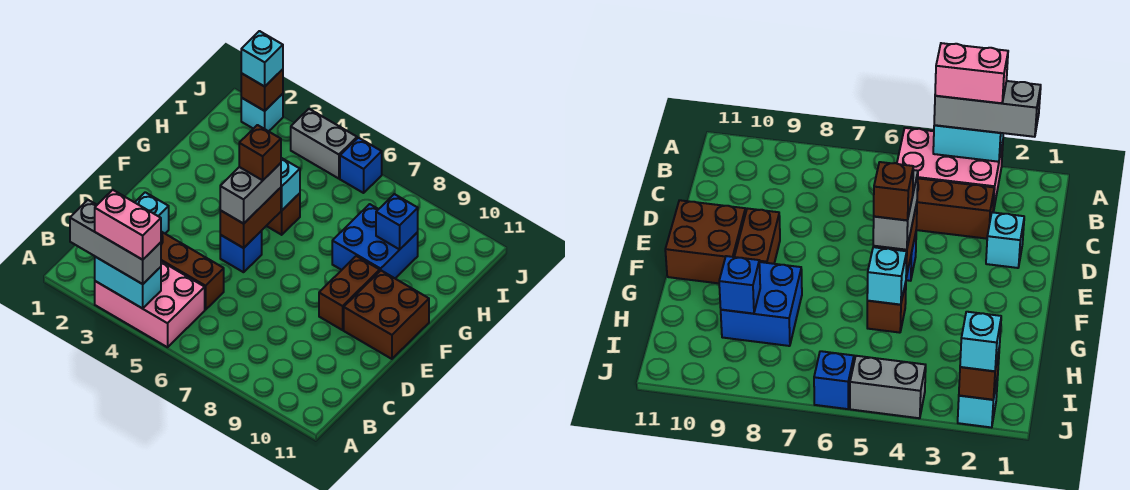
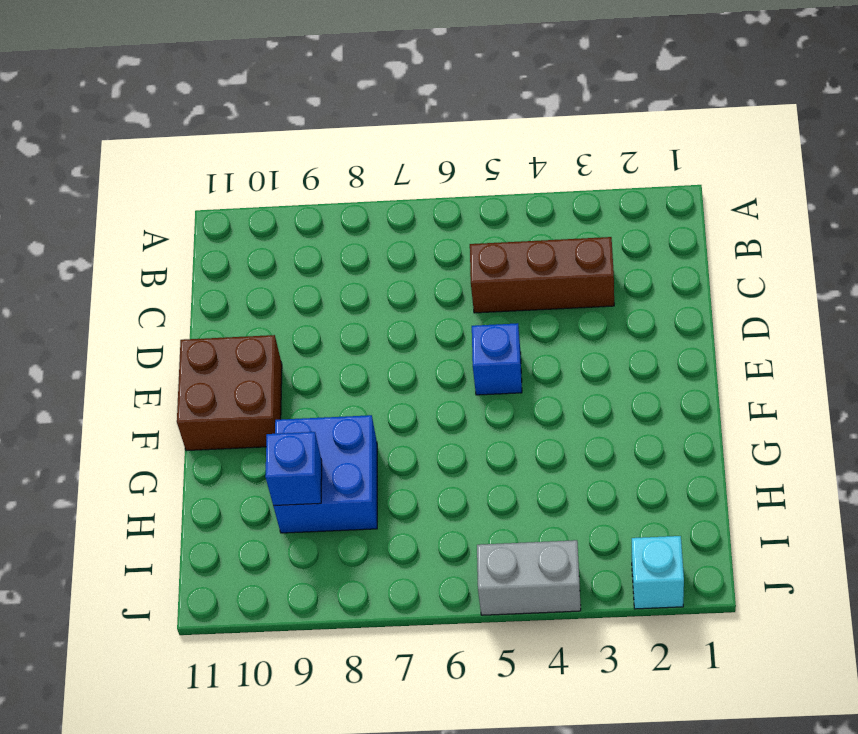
none -> pink brick A3:B5 level 1
none -> cyan brick D2 level 1
none -> brown brick E9:F9 level 1

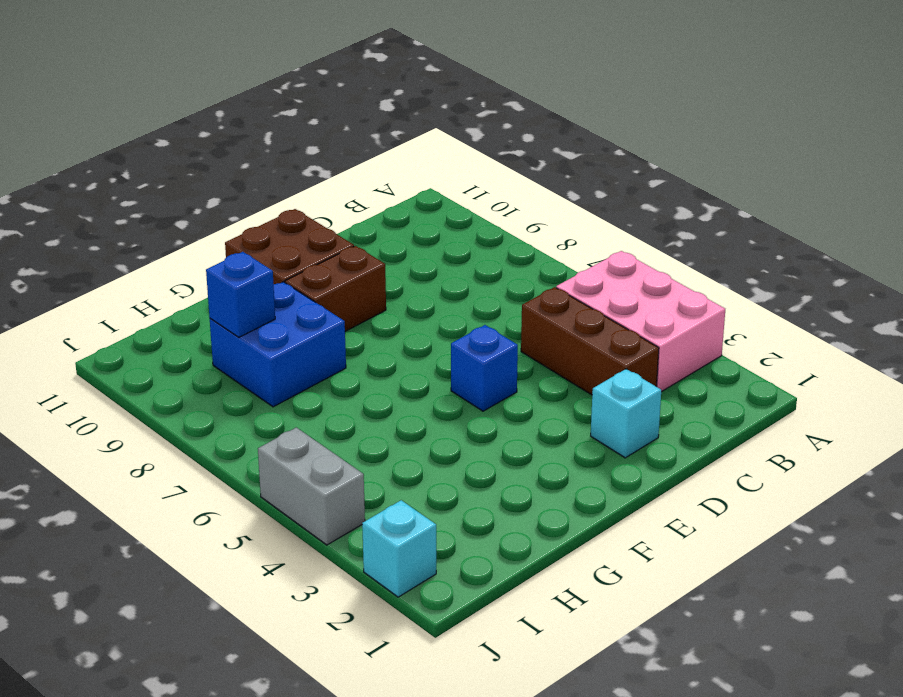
none -> brown brick G5 level 1
none -> blue brick J6 level 1
none -> cyan brick A3:A4 level 2

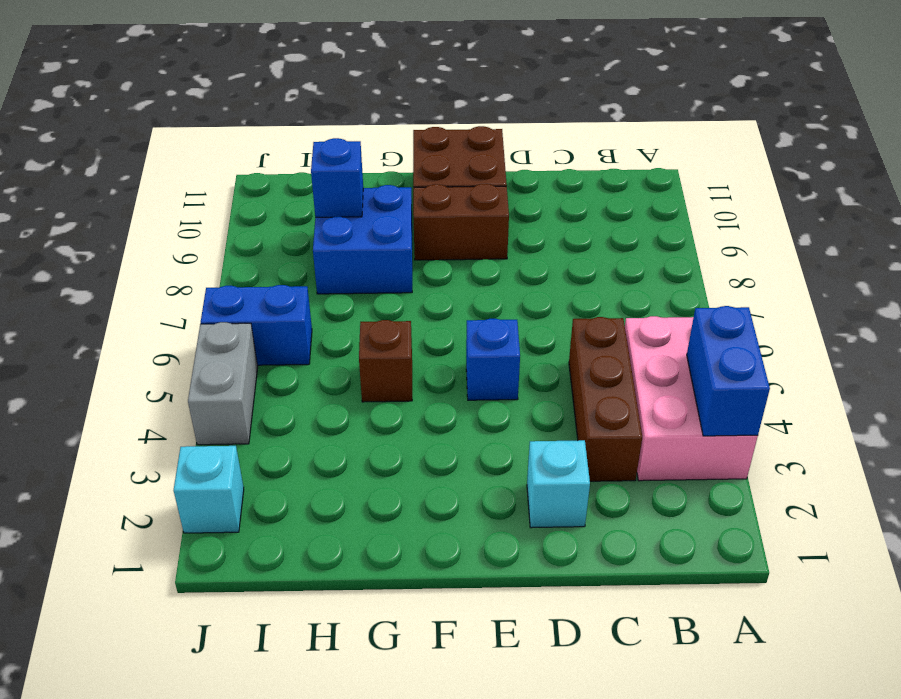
blue brick A3:A4 level 2 -> cyan brick A3:A4 level 2
blue brick I6:J6 level 1 -> blue brick J6 level 1
none -> brown brick E5:F5 level 2
none -> cyan brick G5 level 2
none -> brown brick J2 level 2

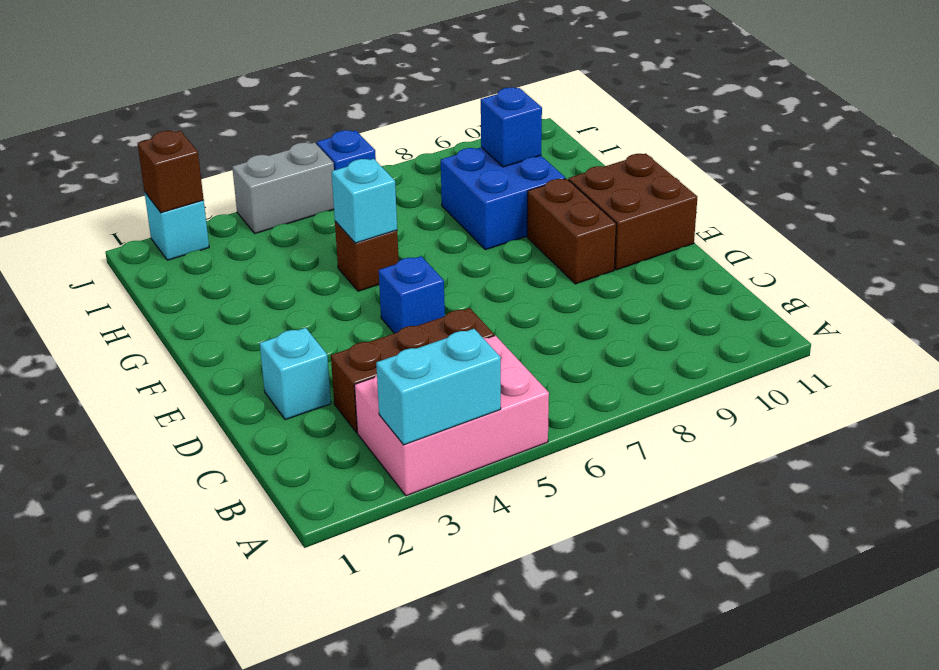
none -> brown brick E5:F5 level 2
none -> grey brick A2:A4 level 3
none -> grey brick E5:F5 level 3

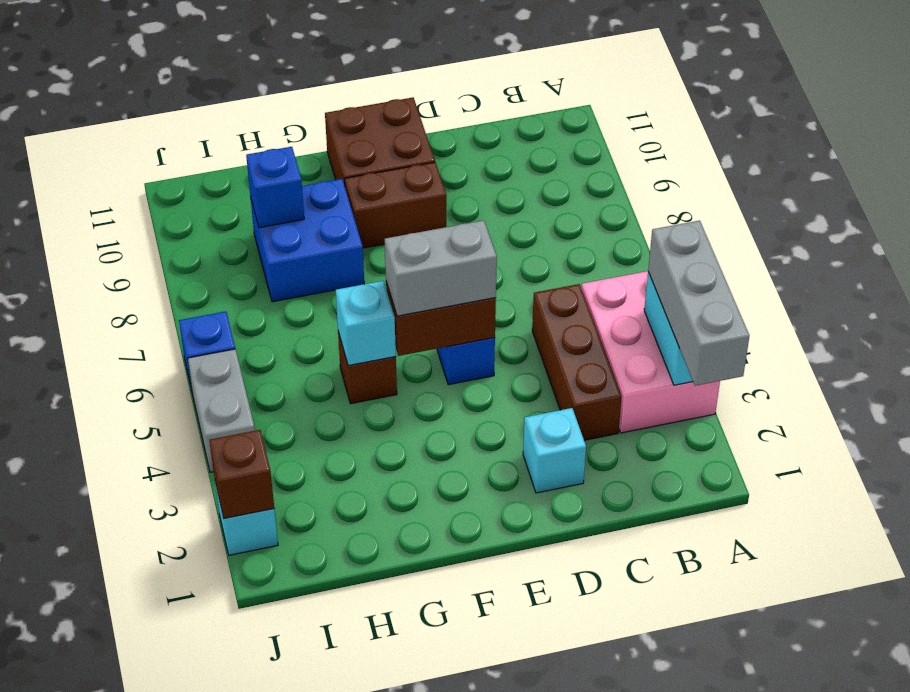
none -> cyan brick J2 level 3
none -> pink brick A3:A4 level 4
none -> brown brick F5 level 4

